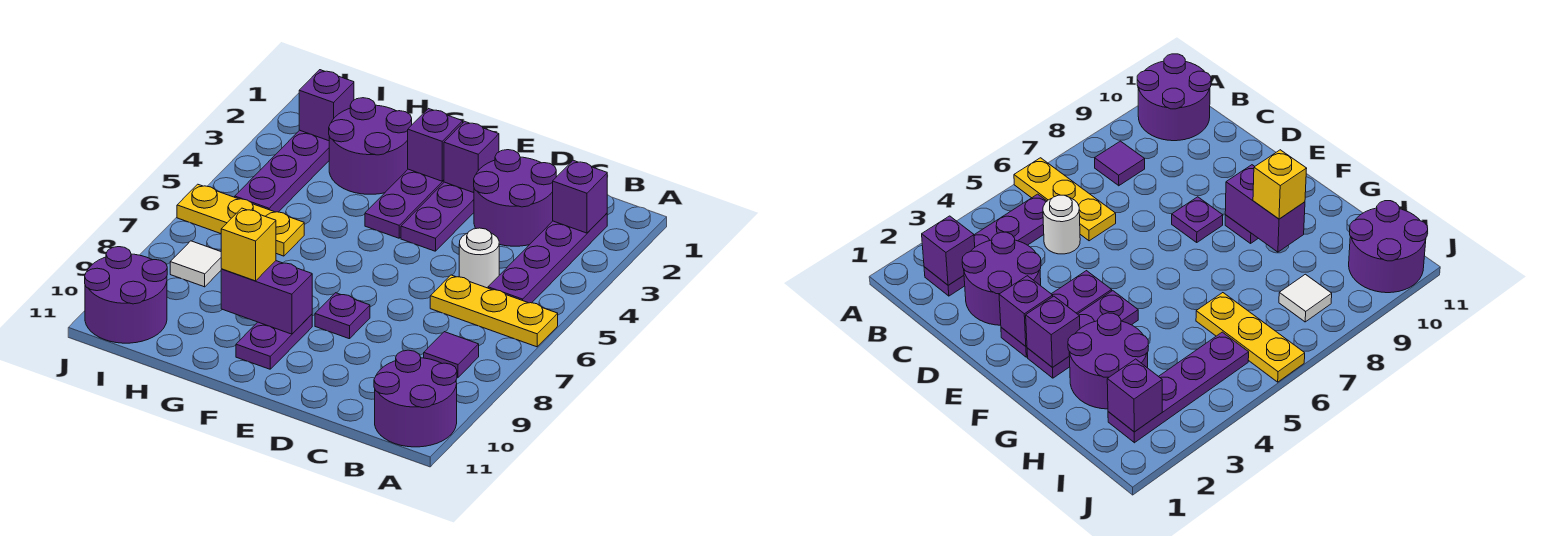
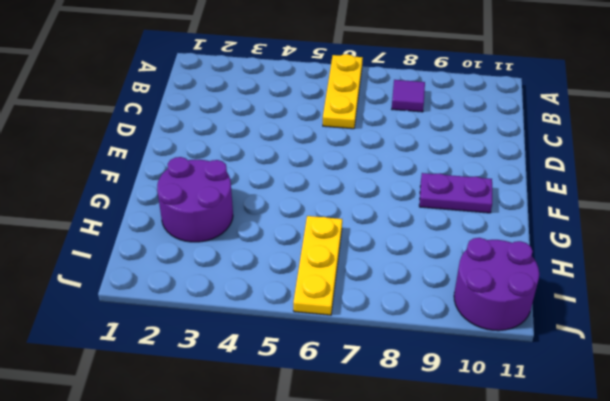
none -> purple round brick A10:B11 level 1
none -> purple plate B2:B5 level 1
none -> purple round brick C2:D3 level 1

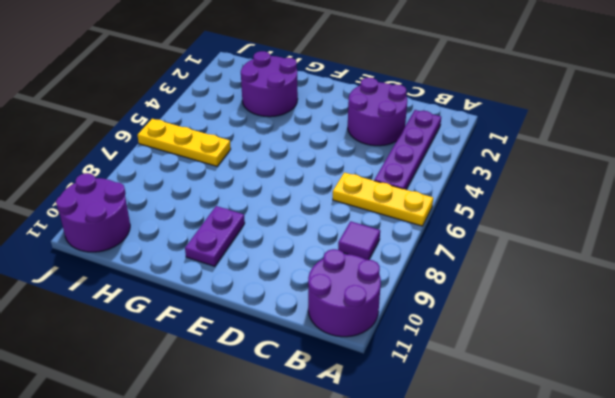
none -> white round brick C5 level 1
none -> purple plate E2:E4 level 1
none -> purple plate E8 level 1

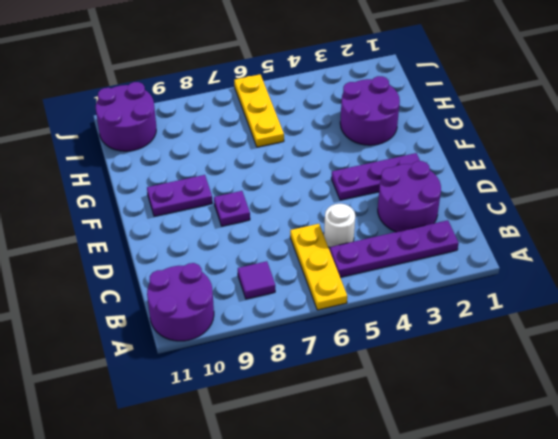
none -> purple plate F2:F4 level 1
none -> purple plate I2:I5 level 1
none -> white tile I8 level 1

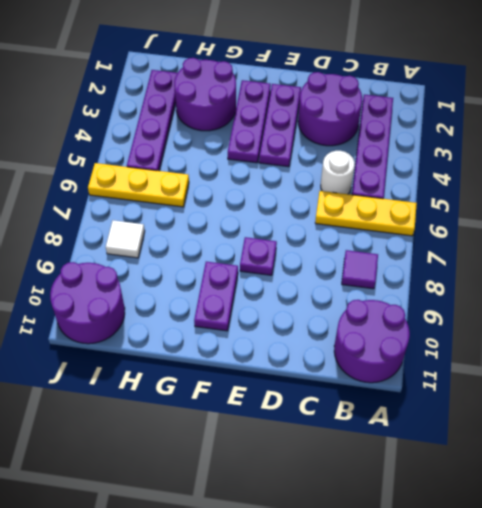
none -> purple brick B2 level 2
none -> purple brick E2 level 2
none -> purple brick F2 level 2

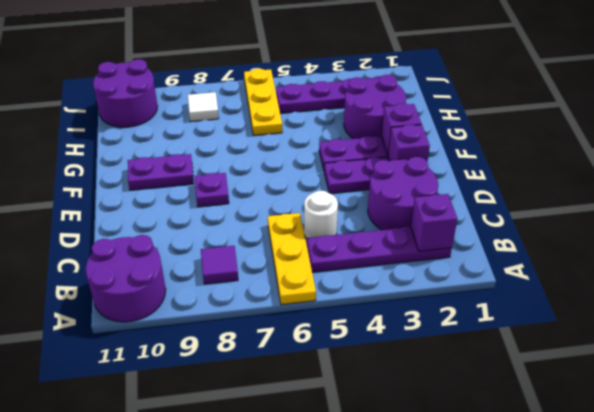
none -> purple brick F9:G9 level 2
none -> purple brick I2 level 2
none -> yellow brick G9 level 3

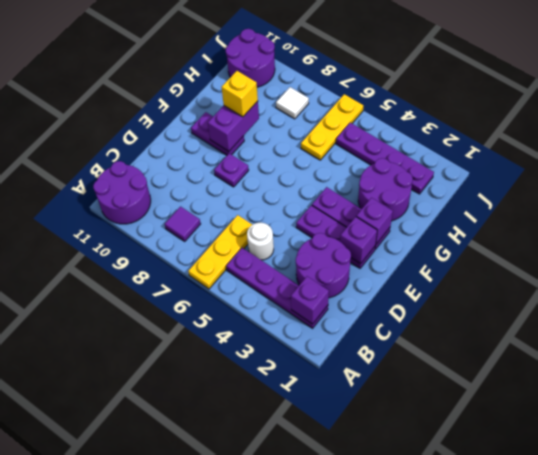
none -> purple brick I2 level 2

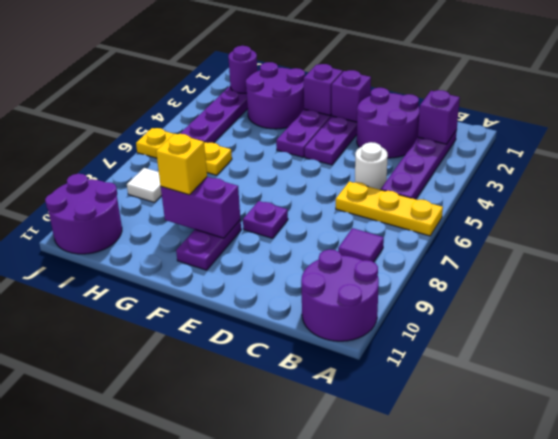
purple round brick I2 level 2 -> purple brick I2 level 2

